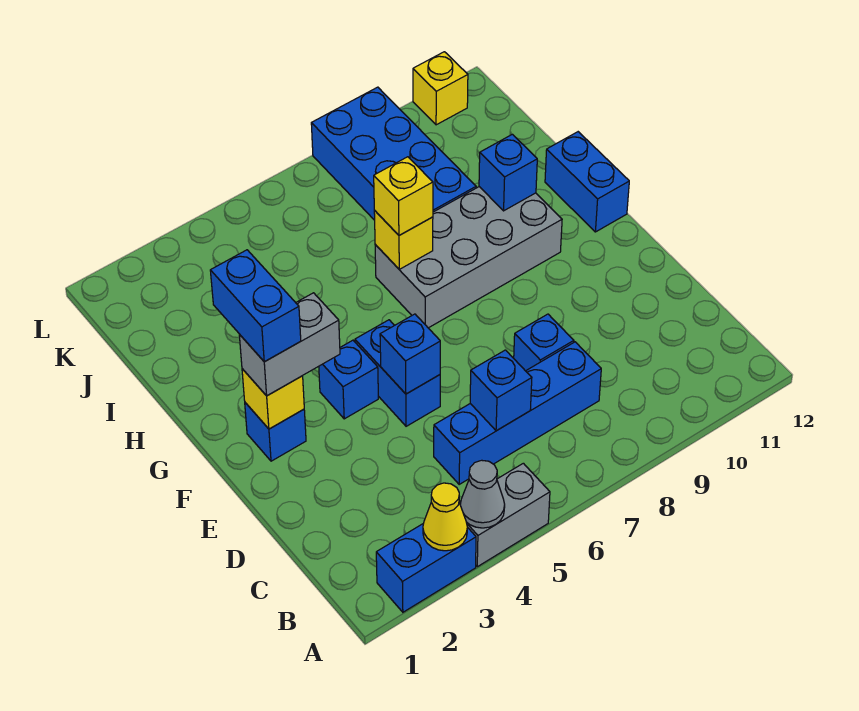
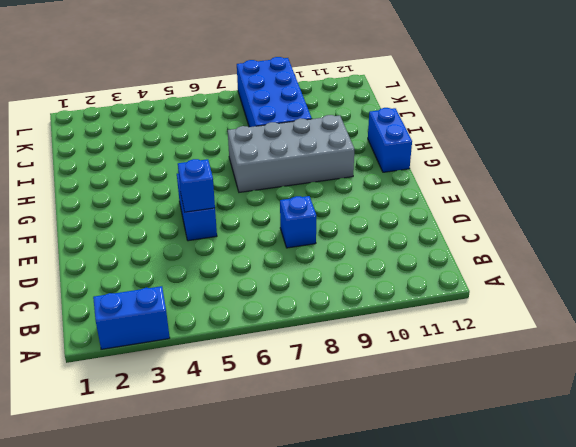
none -> grey brick A4:A5 level 1
none -> blue brick C5:C8 level 1
none -> blue brick F2 level 1

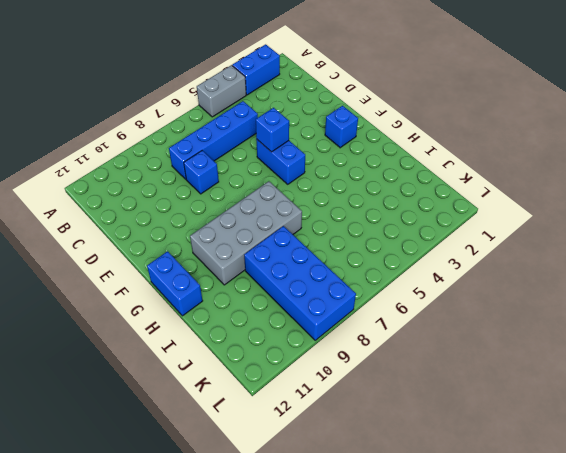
none -> blue brick F4 level 1
none -> yellow brick L11 level 1
none -> yellow cone A3 level 2

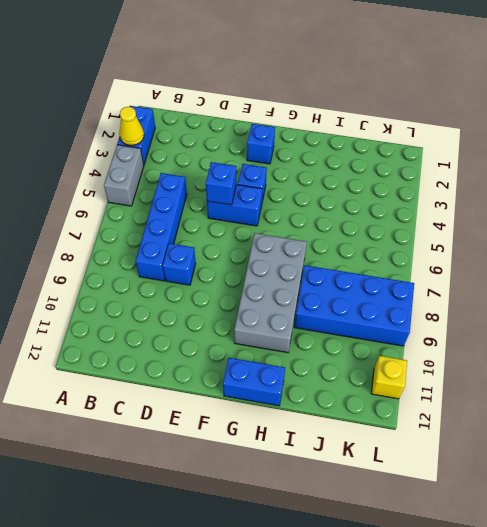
none -> grey cone A4 level 2
none -> blue brick C6 level 2
none -> yellow brick F2 level 2

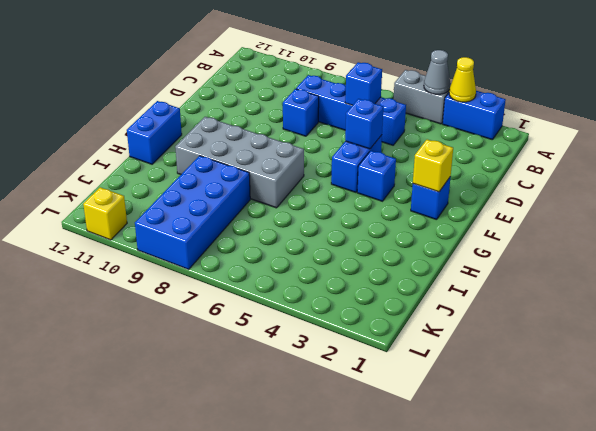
none -> yellow brick H7 level 2
none -> blue brick H10 level 2
none -> grey brick F2:F3 level 3

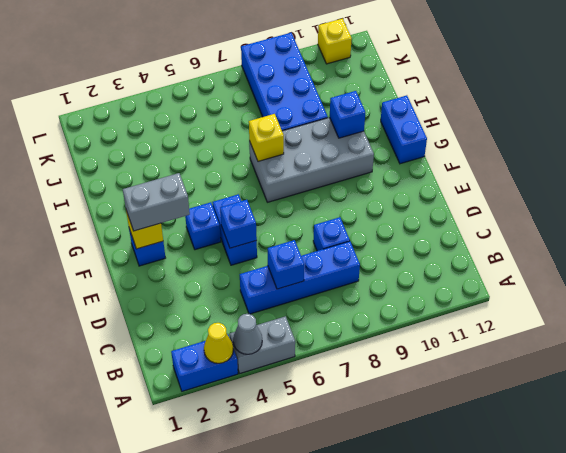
none -> yellow brick H7 level 3
none -> blue brick F2:G2 level 4

